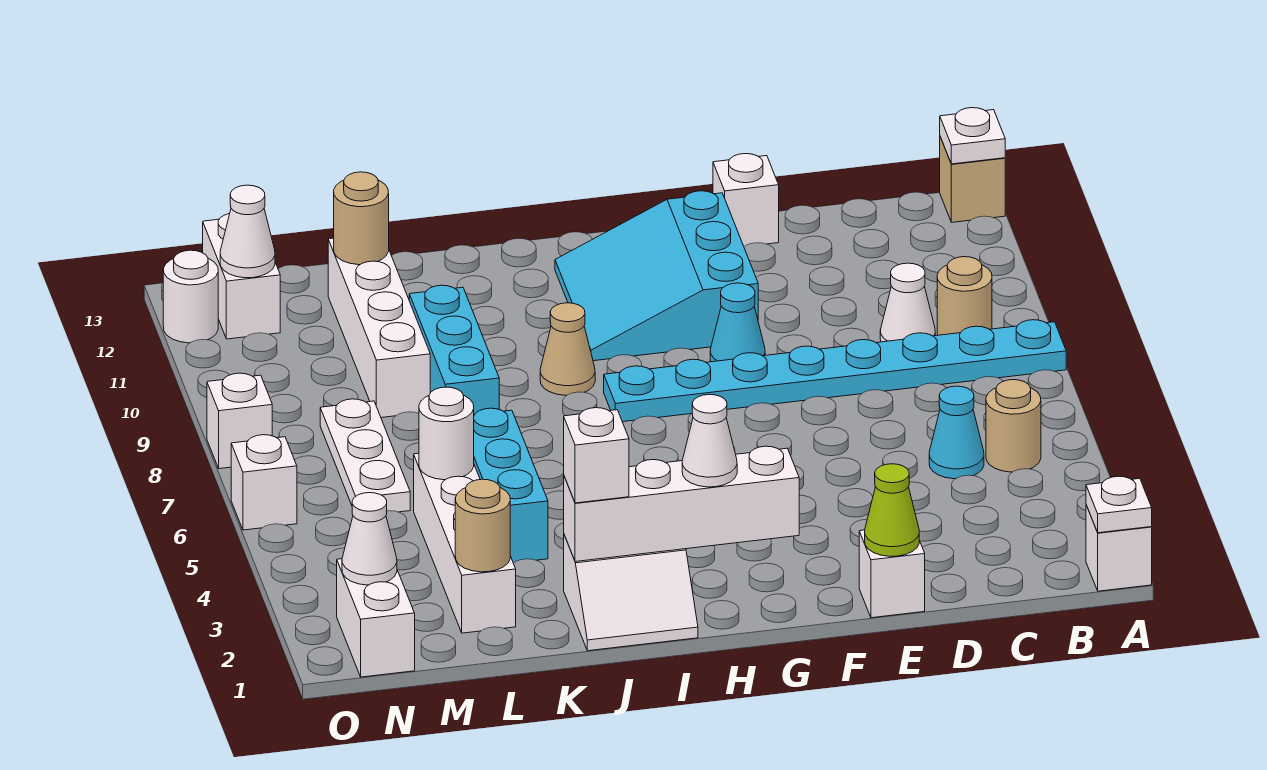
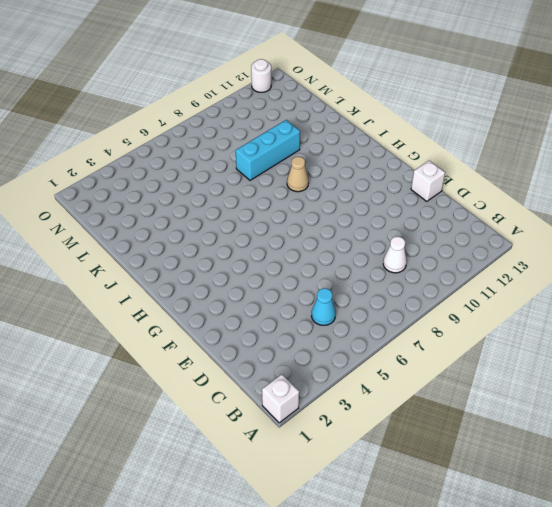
none -> cyan plate A8:H8 level 1
none -> tan brick A13 level 1
none -> tan round brick B5 level 1
none -> tan round brick B9 level 1

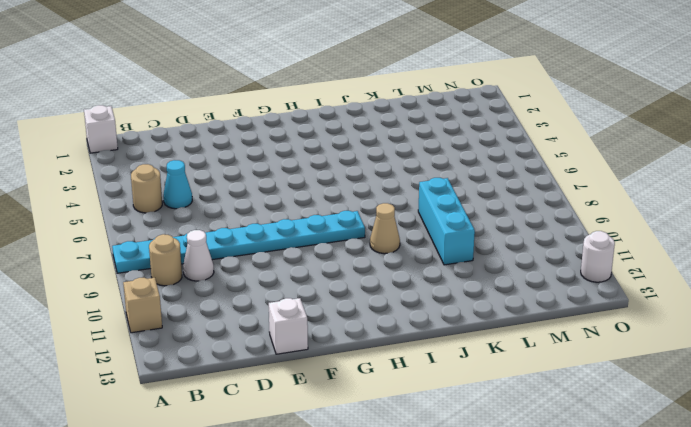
tan brick A11 level 1 -> tan brick A13 level 1
none -> white brick E1 level 1
none -> cyan cone F9 level 1
none -> cyan slope F10:H12 level 1 top F
none -> white slope I1:J2 level 1 top 2

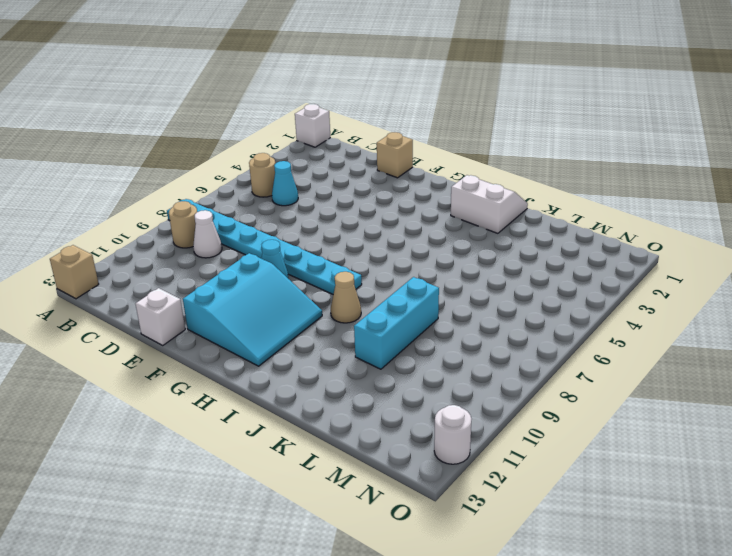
tan brick E1 level 1 -> white brick E1 level 1
none -> cyan brick K4:K6 level 1
none -> white brick L2:L5 level 1
none -> white brick L9:L12 level 1
none -> white plate M6:M8 level 1

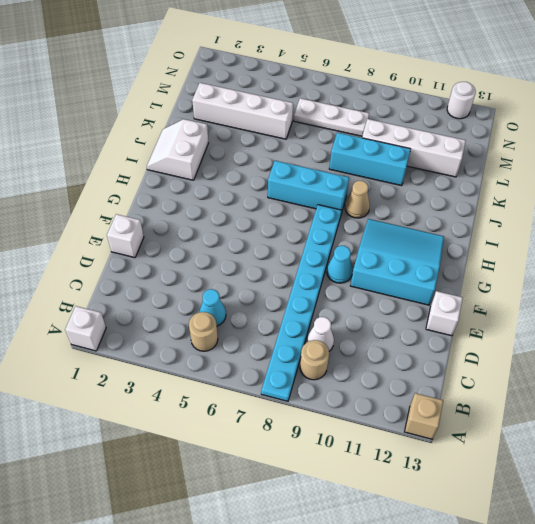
cyan brick I6:I8 level 1 -> cyan brick K4:K6 level 1
none -> white brick N1:N2 level 1
none -> white brick N12:N13 level 1
none -> white brick O6 level 1
none -> white brick O8 level 1

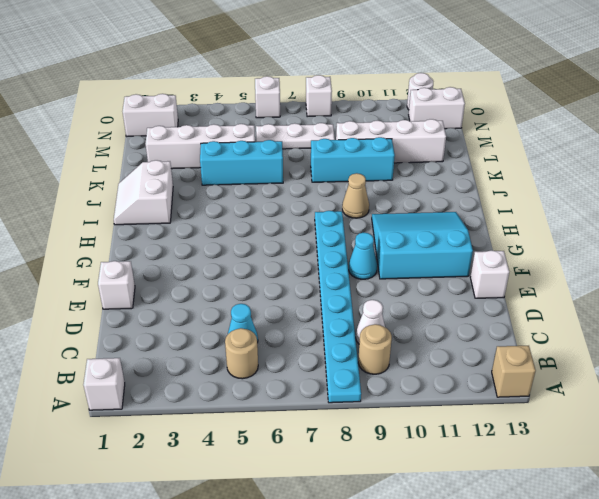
none -> white plate A1 level 2
none -> white plate A13 level 2
none -> lime cone E1 level 2
none -> white brick G2:J2 level 2

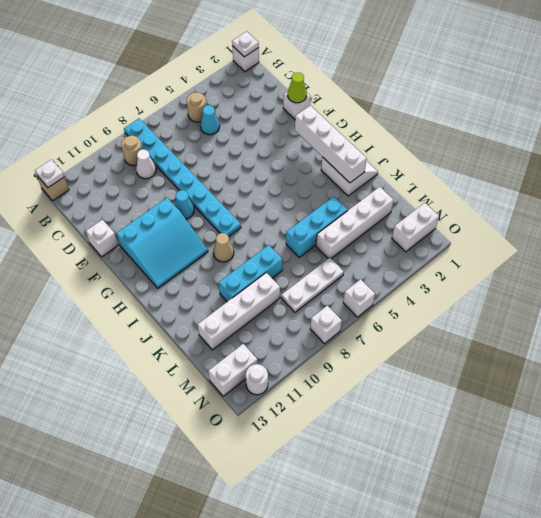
none -> tan round brick L2 level 2
none -> white round brick L5 level 2
none -> tan round brick L12 level 2
none -> white cone N2 level 2

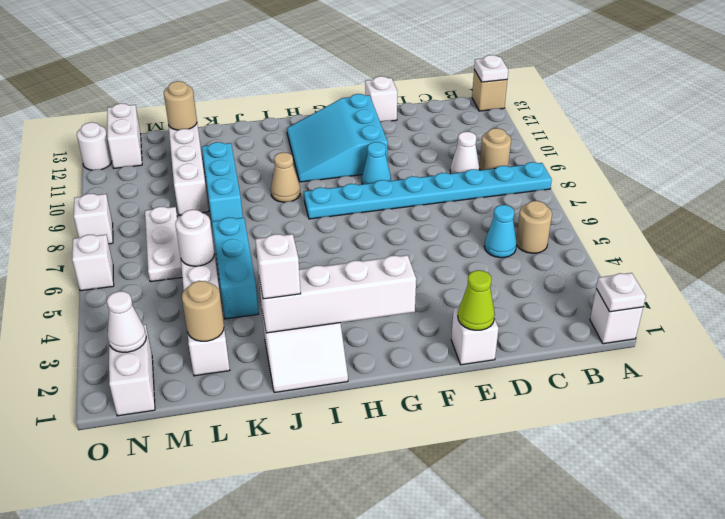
none -> white cone N12 level 2
none -> white cone H2 level 3

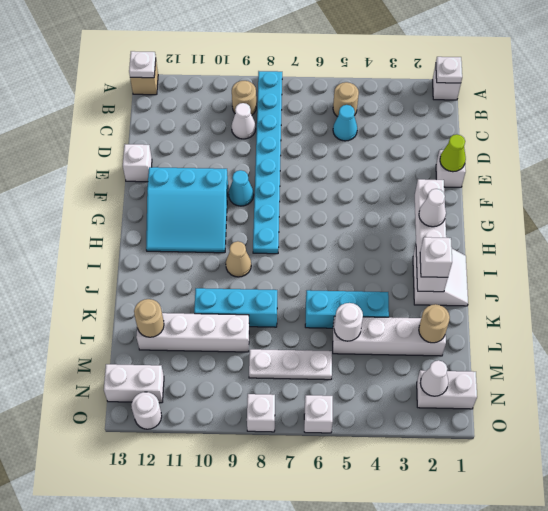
none -> white cone N12 level 2

